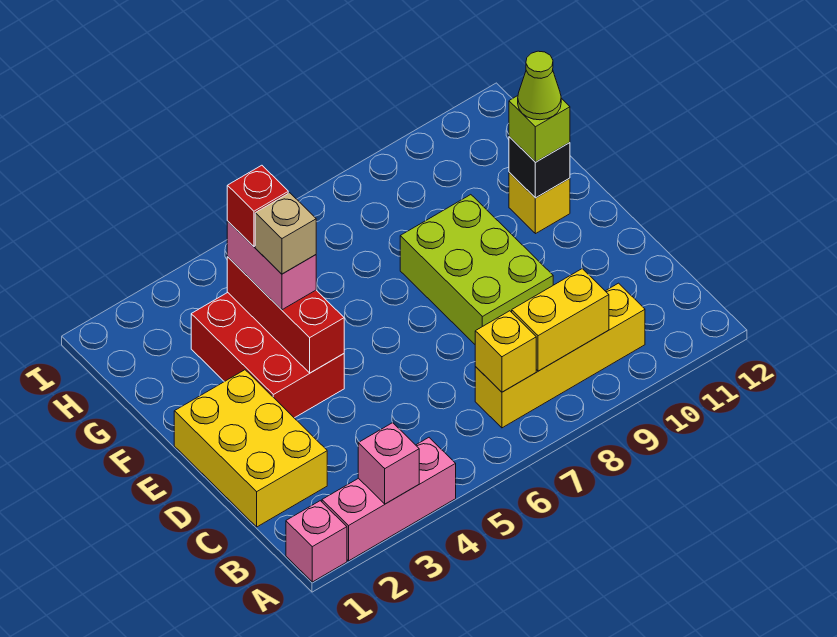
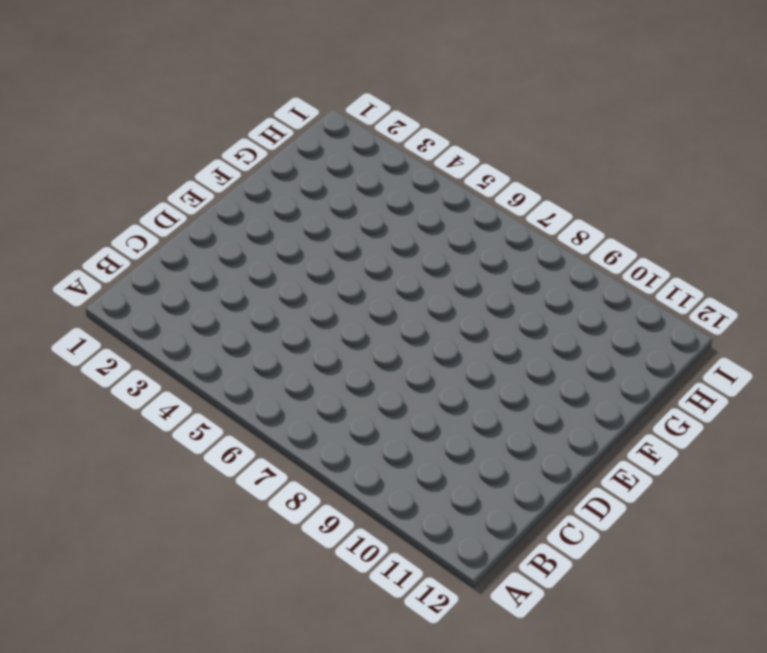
none -> pink brick A1 level 1
none -> pink brick A2:A4 level 1
none -> yellow brick B7:B10 level 1

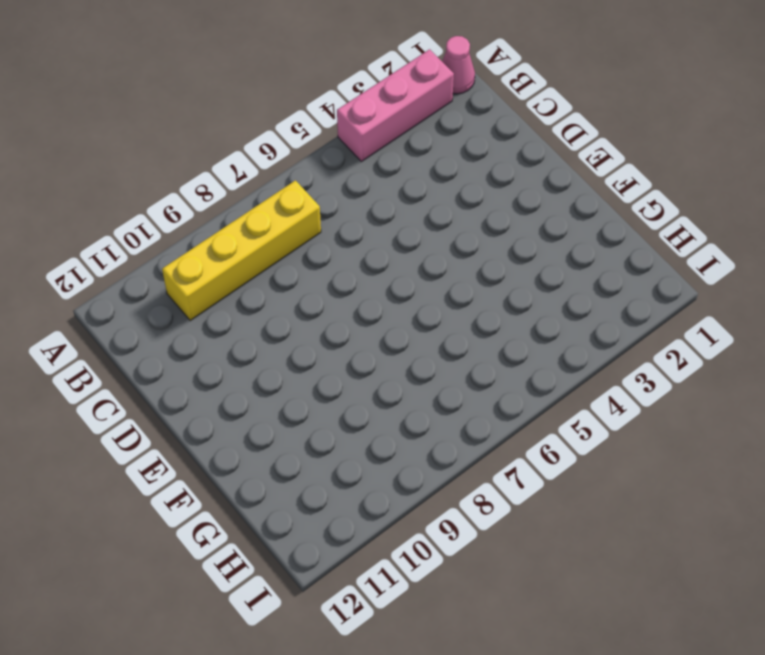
pink cone A1 level 1 -> pink brick A1 level 1
none -> yellow brick C1:E2 level 1
none -> lime brick D8:F9 level 1
none -> red brick E3:G4 level 1

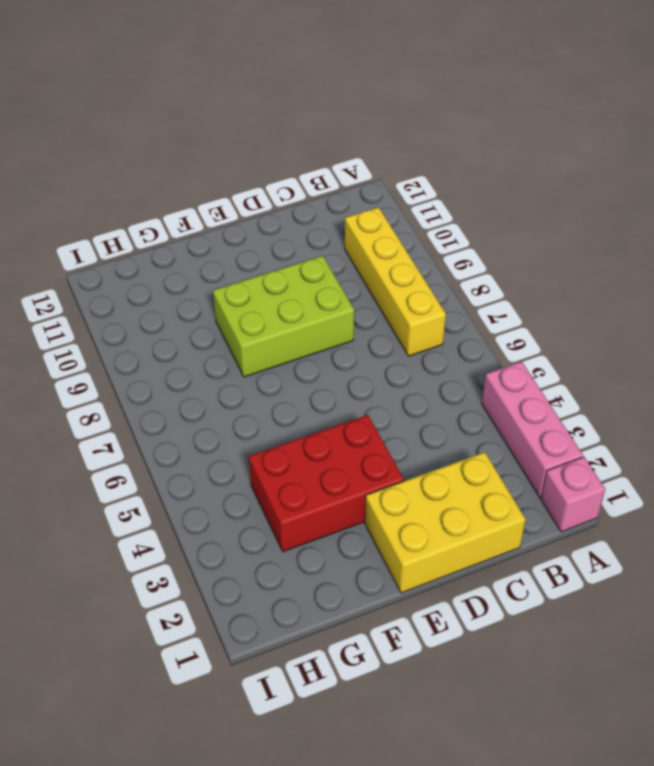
none -> yellow brick F11 level 1
none -> pink brick A3 level 2
none -> yellow brick B7 level 2

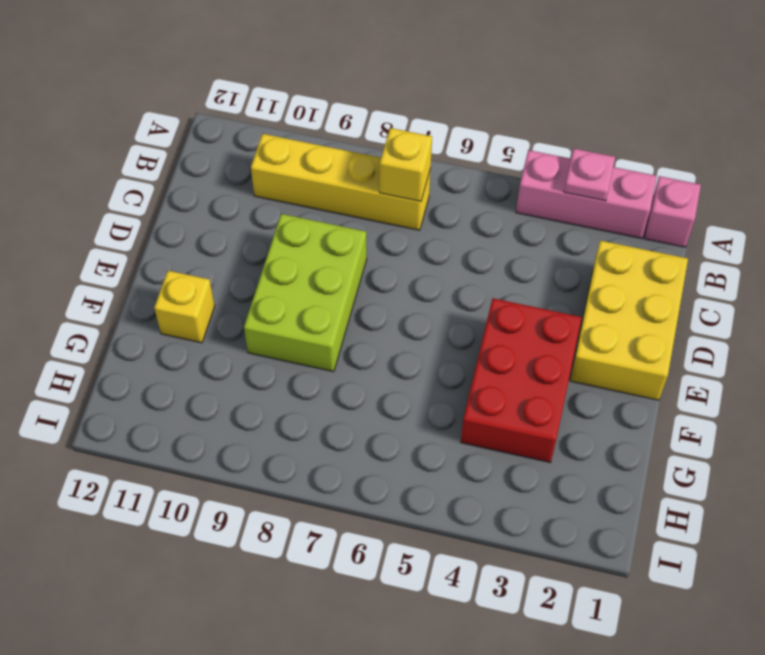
pink plate A3 level 2 -> pink brick A3 level 2
none -> yellow brick B8:B9 level 2
none -> red brick E4:G4 level 2
none -> black brick F11 level 2

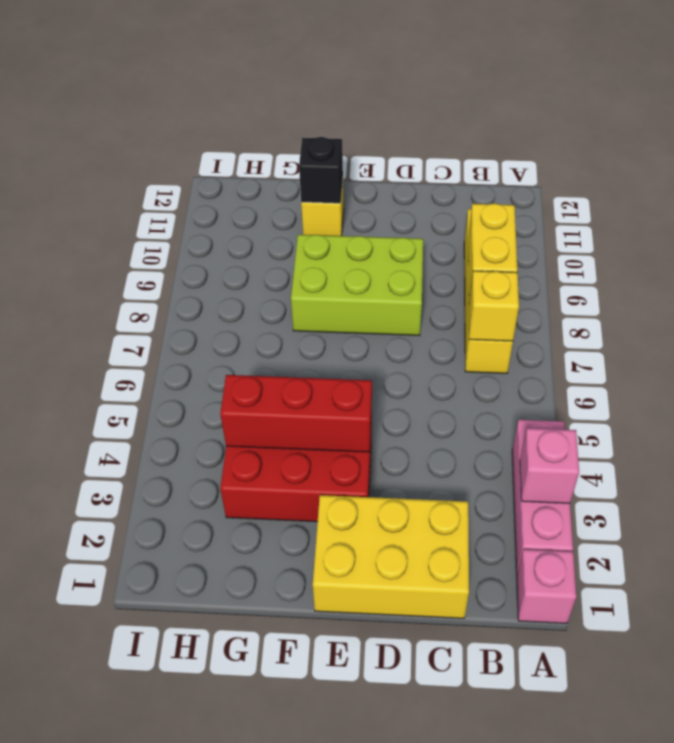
none -> pink brick F4:G4 level 3
none -> lime brick F11 level 3
none -> tan brick F4 level 4

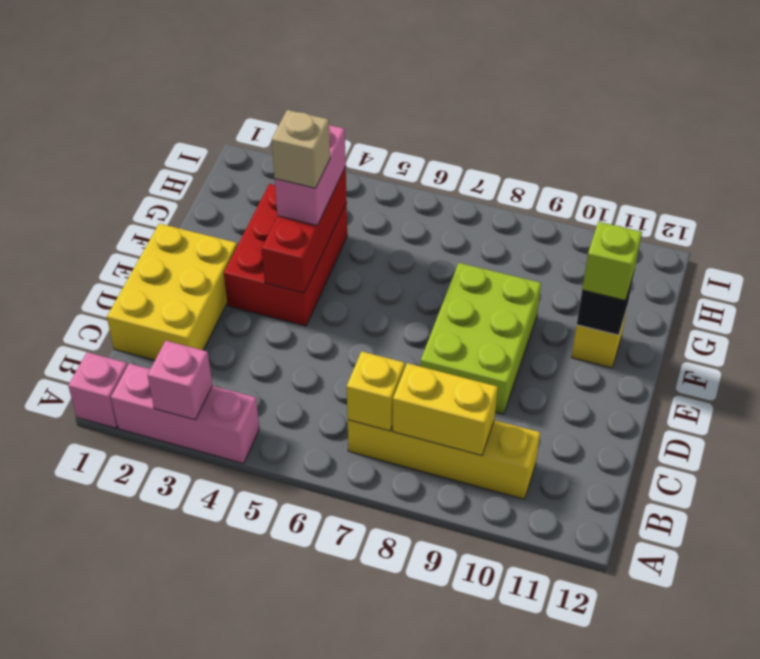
none -> lime cone F11 level 4
none -> red brick G4 level 4

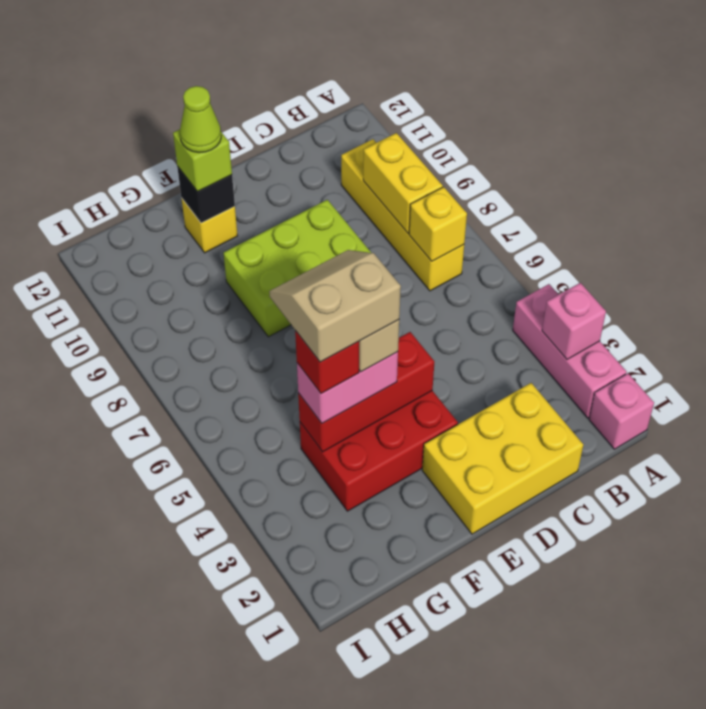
tan slope F4:G5 level 5 top 4 -> none

